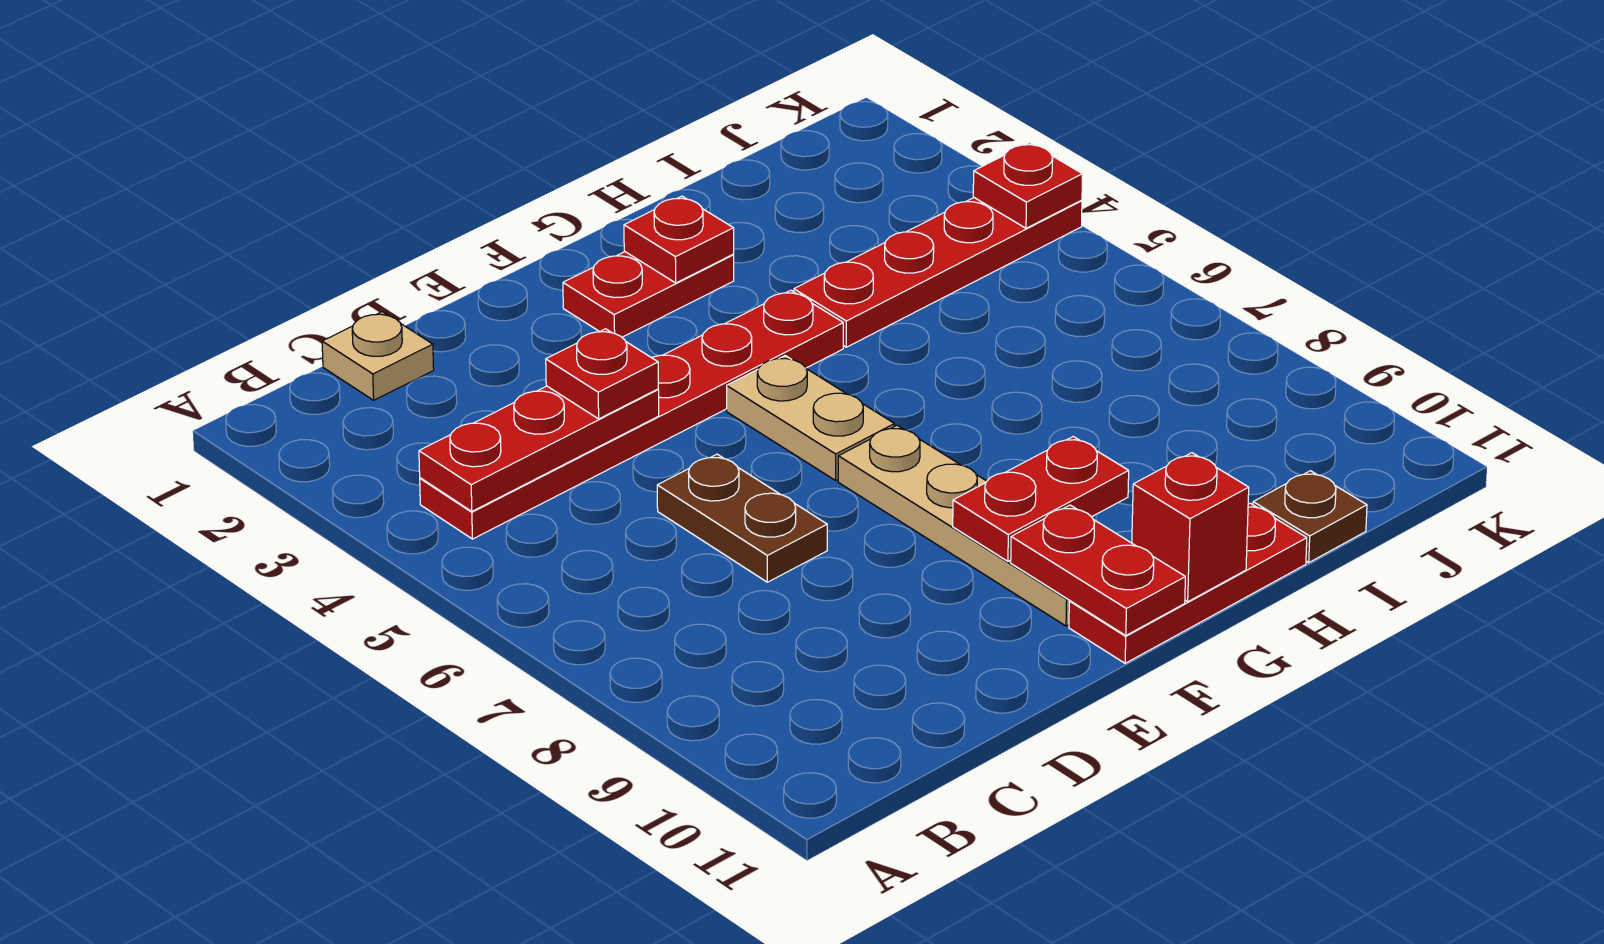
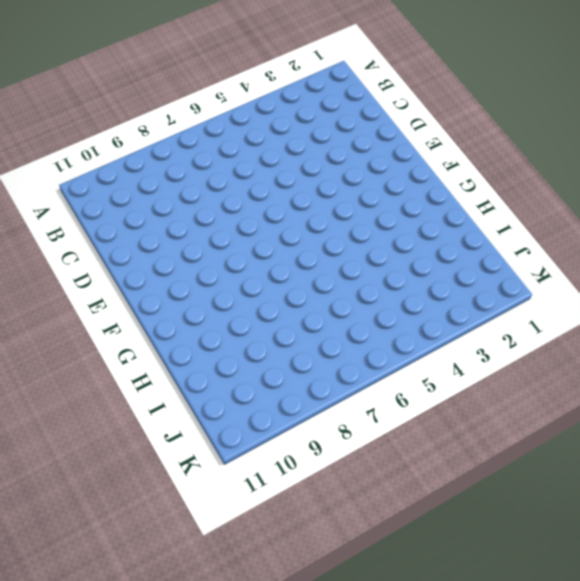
none -> red plate B4:G4 level 1
none -> tan plate C1 level 1
none -> brown plate D6:D7 level 1

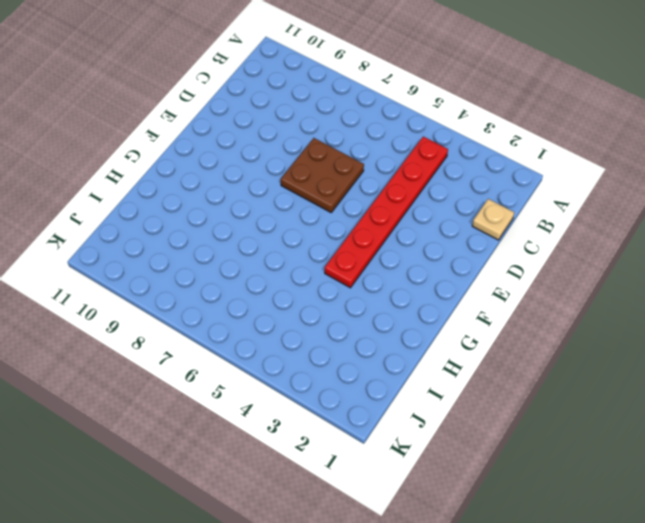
brown plate D6:E7 level 1 -> brown plate D6:D7 level 1
none -> red plate F2:G2 level 1
none -> tan plate F5:F6 level 1
none -> tan plate F7:F10 level 1

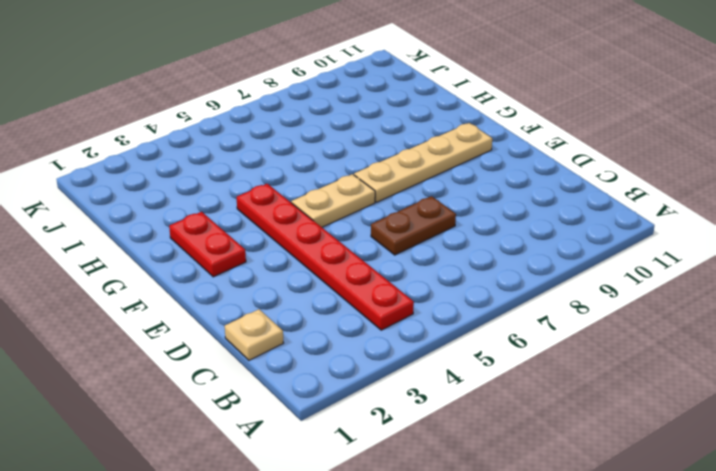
none -> red plate F11:H11 level 1
none -> red plate H4:K4 level 1
none -> brown plate I11 level 1

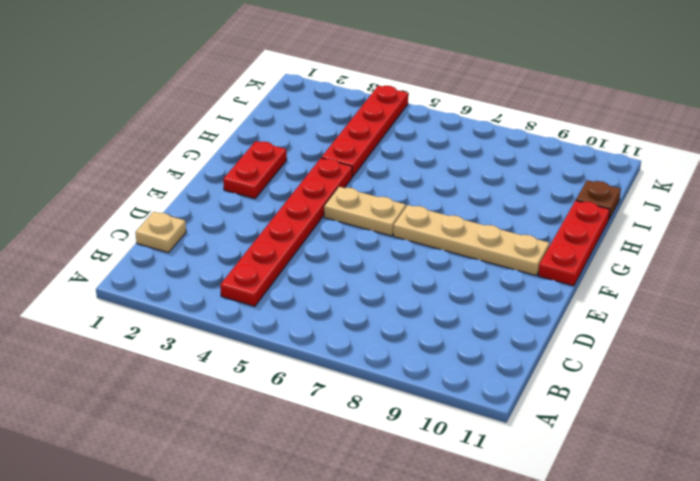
none -> brown plate D6:D7 level 1
none -> red plate B4:D4 level 2
none -> red plate F9:G9 level 2

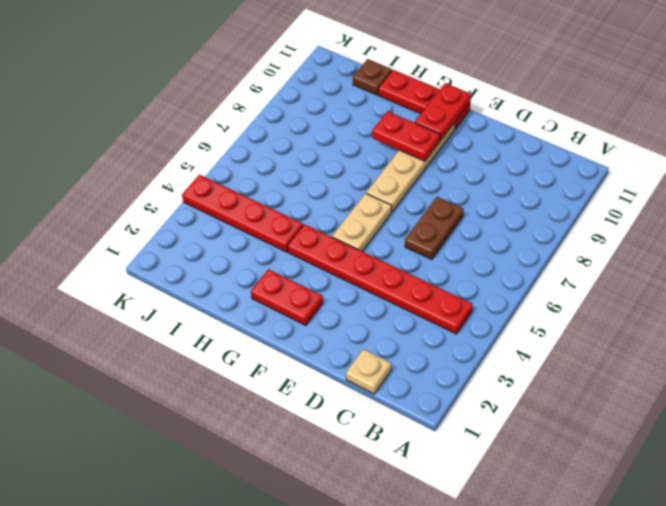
none -> red plate B4:D4 level 2
none -> red plate G2 level 2
none -> red brick G11 level 2

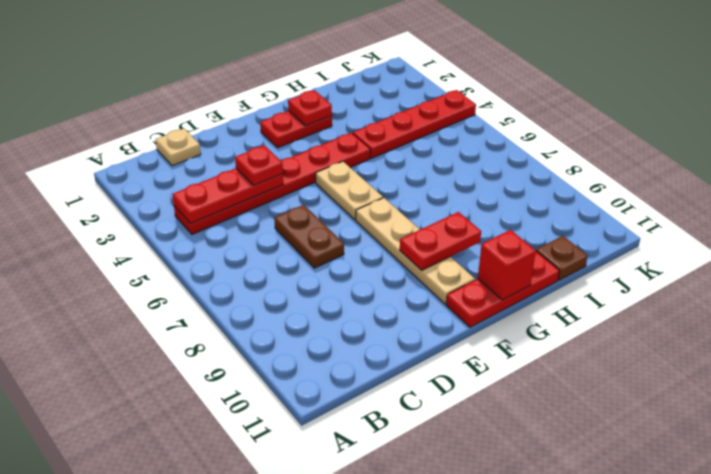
none -> red plate F10:F11 level 2
none -> red plate K4 level 2

